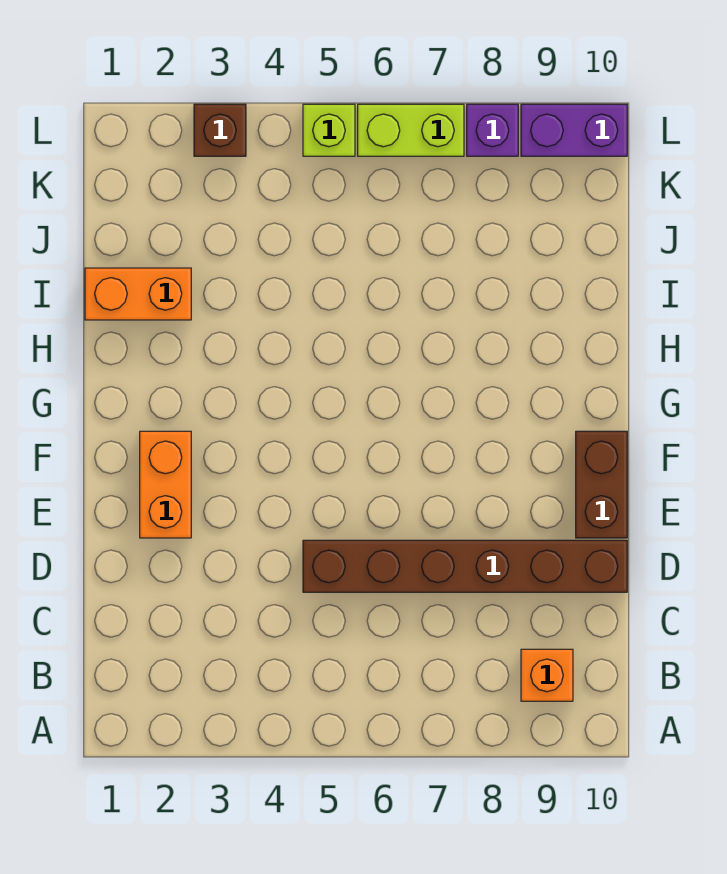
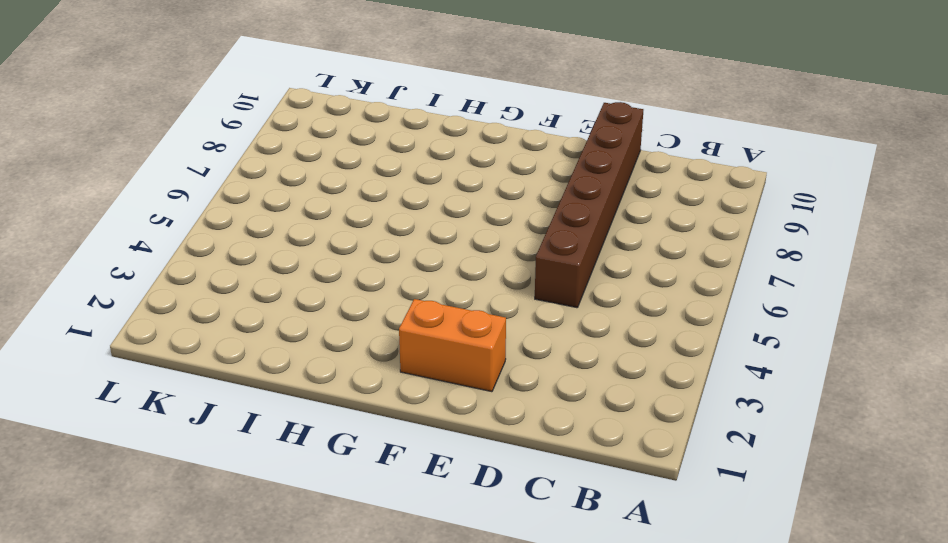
none -> orange brick B9 level 1
none -> brown brick E10:F10 level 1

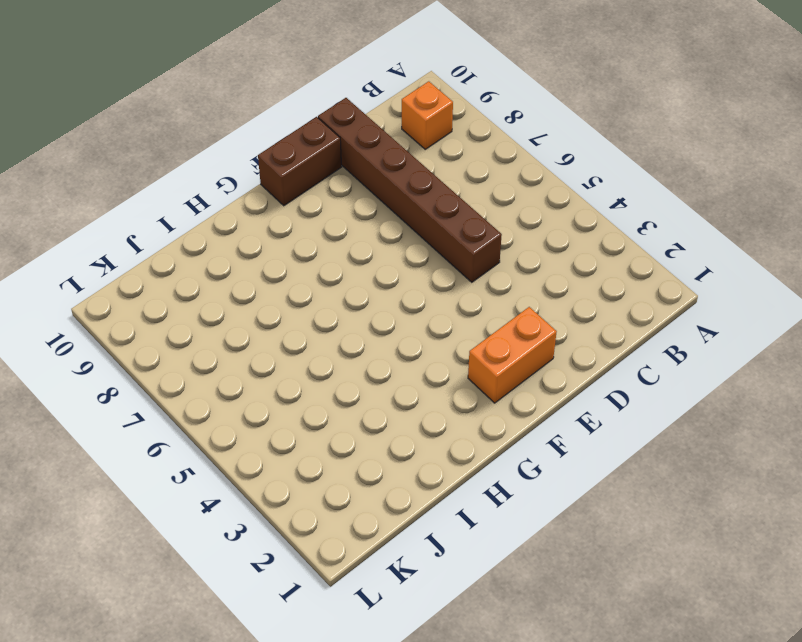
none -> orange brick I1:I2 level 1
none -> brown brick L3 level 1

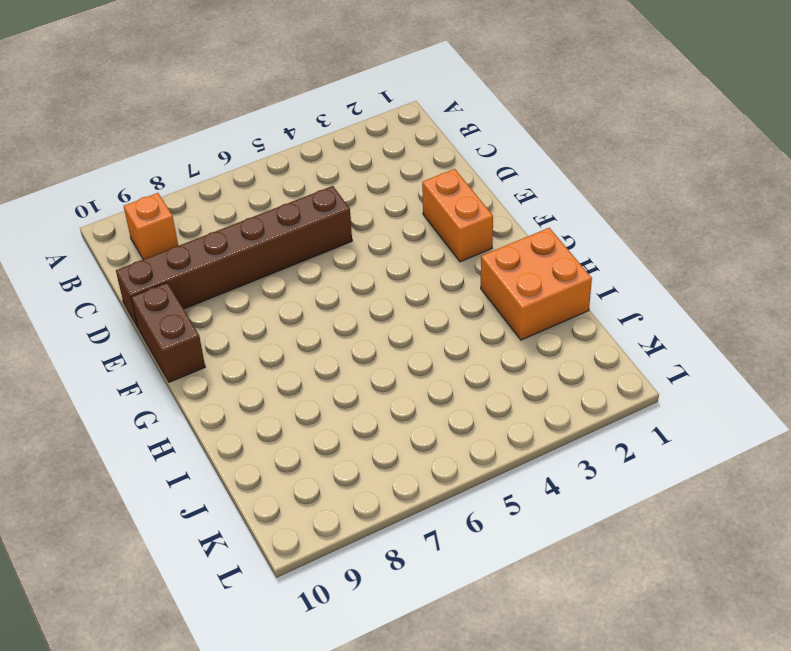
orange brick H1:I2 level 1 -> orange brick I1:I2 level 1
none -> brown brick L3 level 1
none -> lime brick L5 level 1

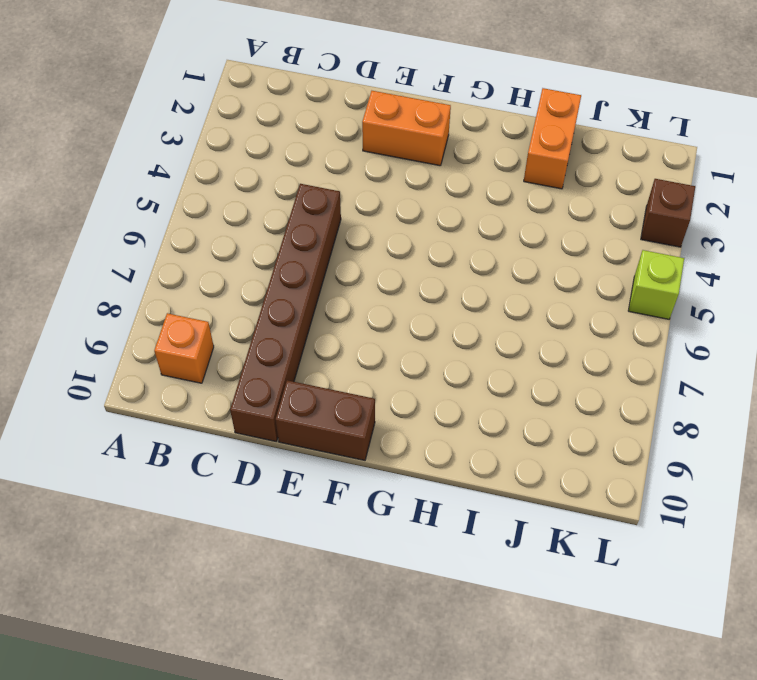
none -> lime brick L6:L7 level 1
none -> purple brick L8 level 1

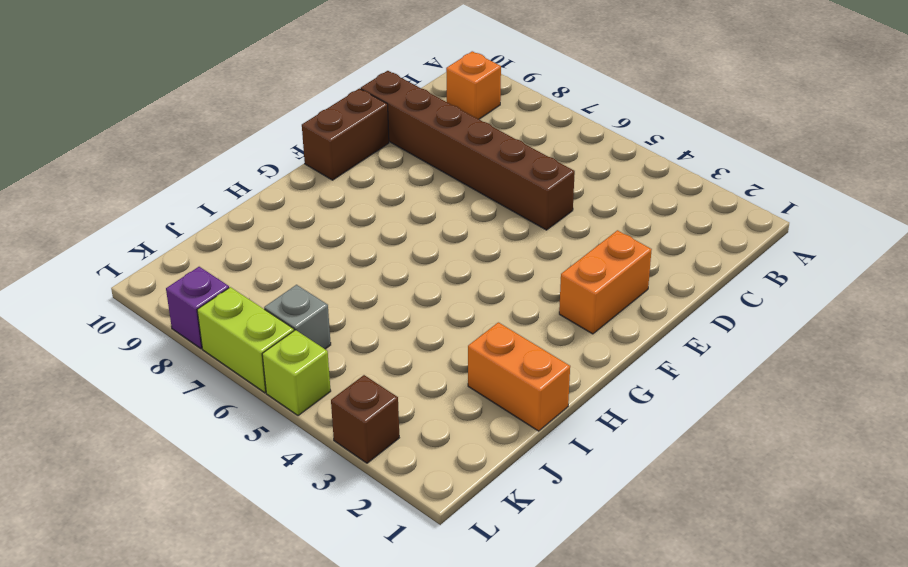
grey brick K6 level 1 -> none
none -> purple brick L9:L10 level 1

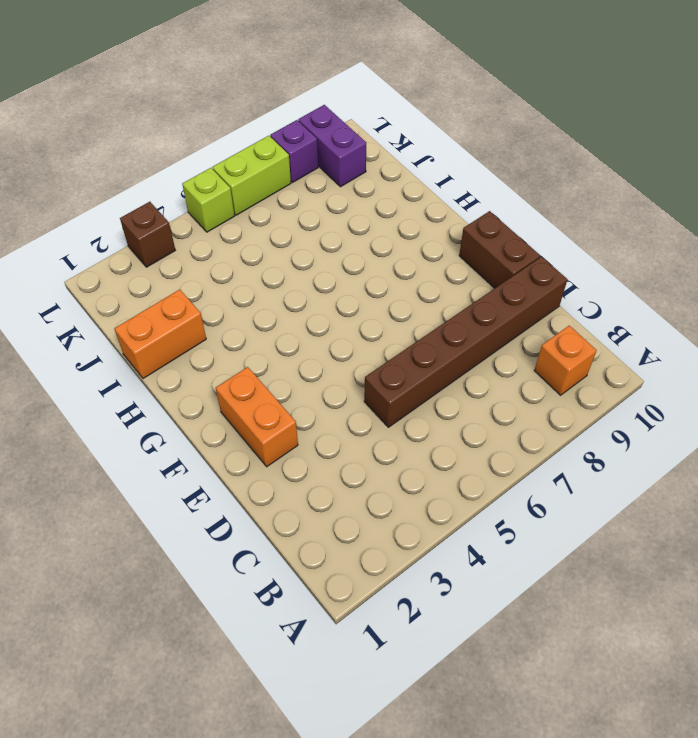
purple brick K9:L9 level 1 -> purple brick L9:L10 level 1

